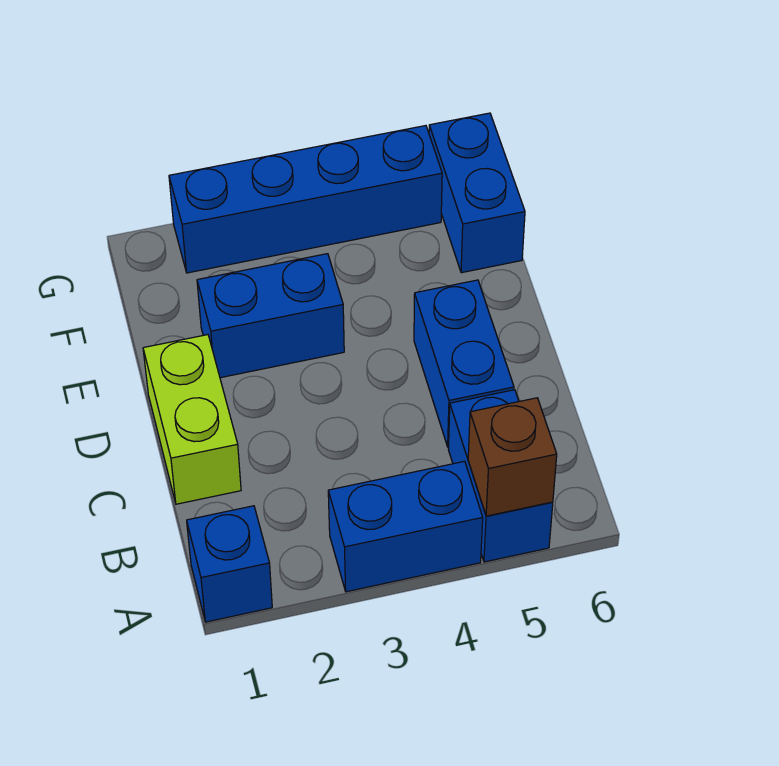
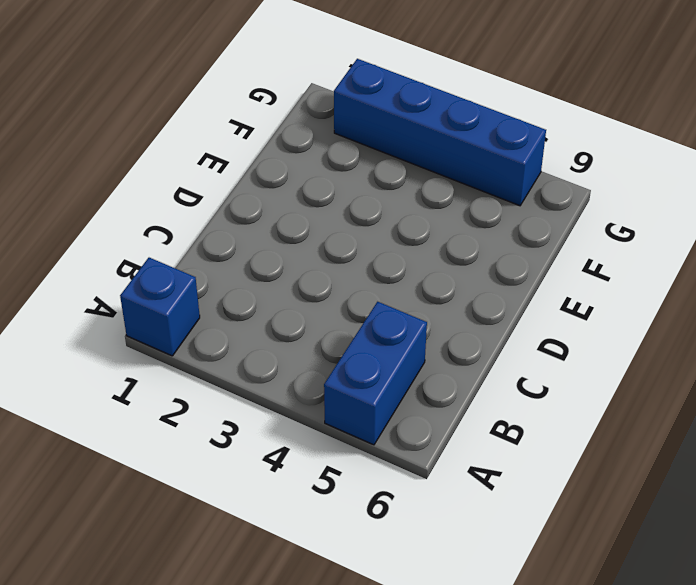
none -> blue brick A3:A4 level 1
none -> lime brick C1:D1 level 1

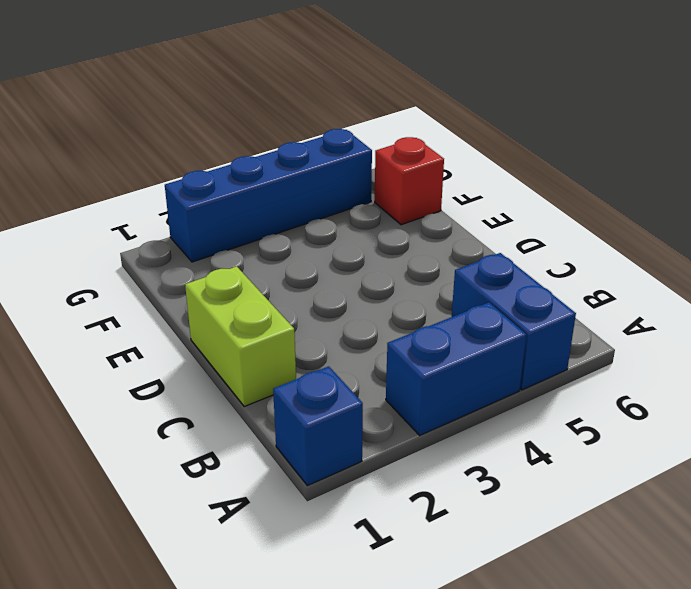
red brick F6 level 1 -> blue brick F6:G6 level 1
none -> blue brick C5:D5 level 1
none -> blue brick E2:E3 level 1

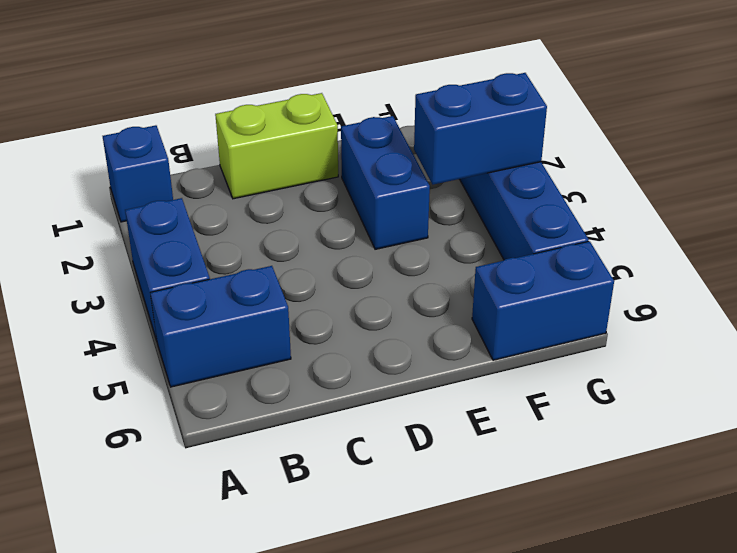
blue brick F3:G3 level 2 -> blue brick C5:D5 level 1
none -> brown brick A5 level 2

